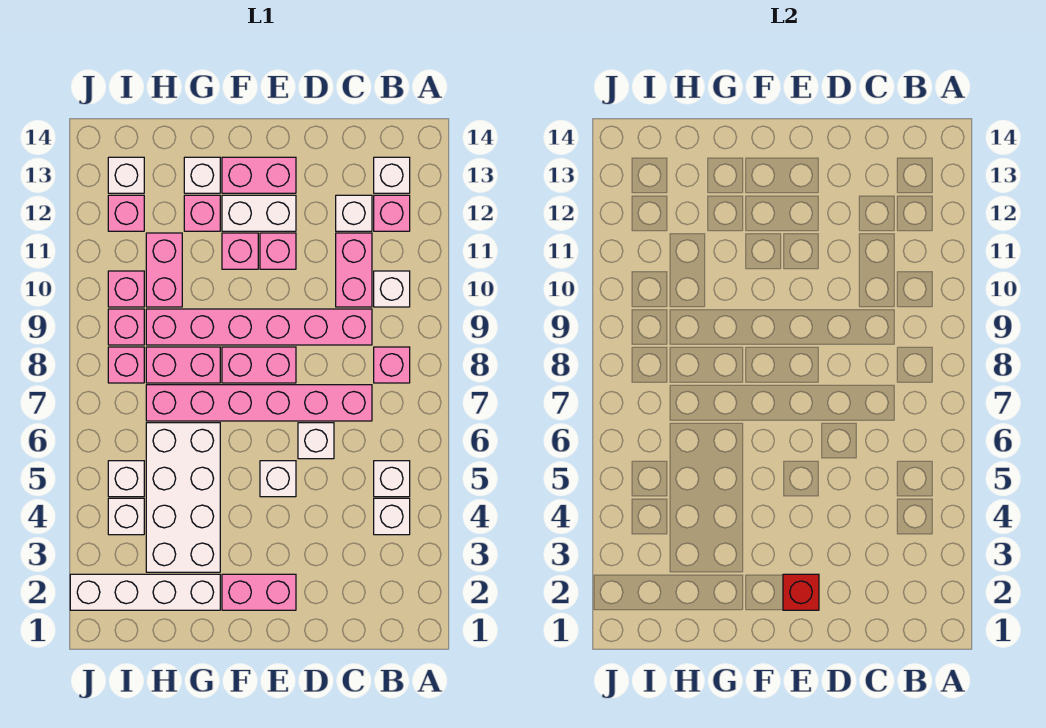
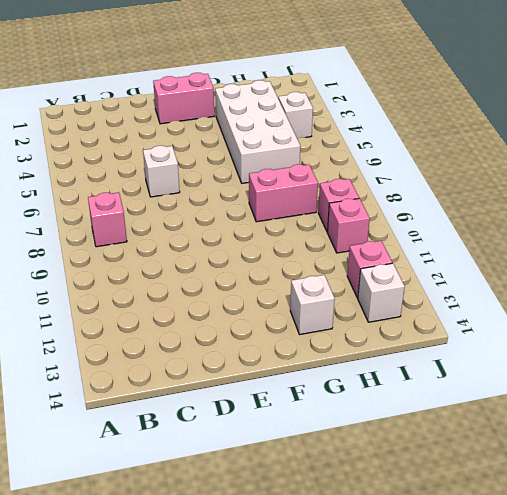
none -> white brick B4 level 1
none -> white brick B5 level 1
none -> white brick B10 level 1
none -> pink brick B12 level 1

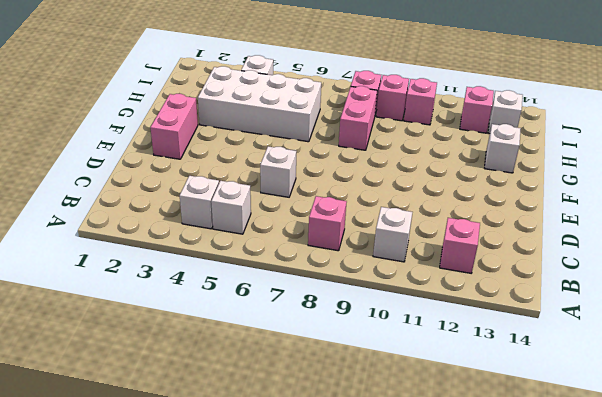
none -> white brick B13 level 1
none -> pink brick C7:H7 level 1
none -> pink brick C9:H9 level 1
none -> pink brick C10:C11 level 1

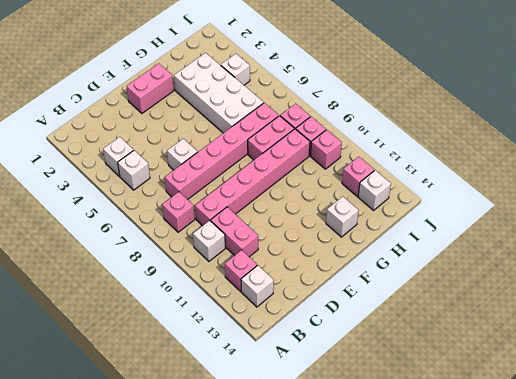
none -> white brick C12 level 1
none -> white brick E5 level 1
none -> pink brick E8:F8 level 1
none -> pink brick E11 level 1

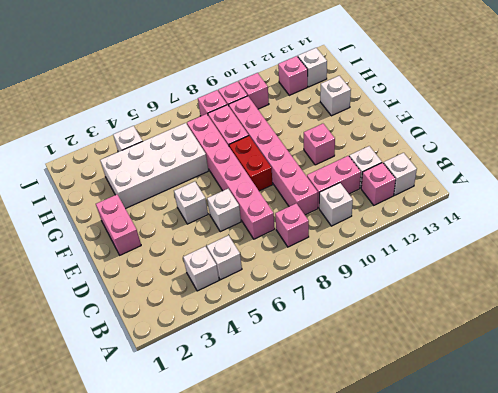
red brick E8:F8 level 1 -> pink brick E8:F8 level 1
none -> white brick E12:F12 level 1
none -> pink brick E13:F13 level 1
none -> pink brick F11 level 1
none -> white brick G2:J2 level 1

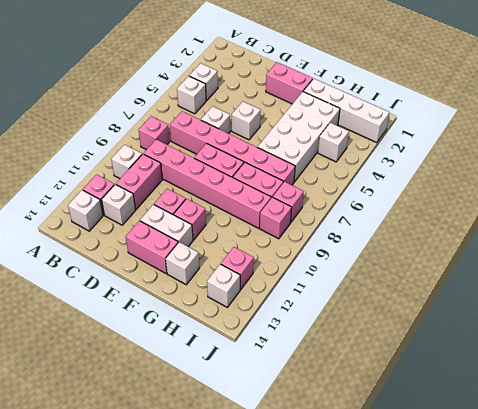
none -> pink brick G12 level 1
none -> pink brick H10:H11 level 1
none -> white brick I5 level 1
none -> pink brick I10 level 1

